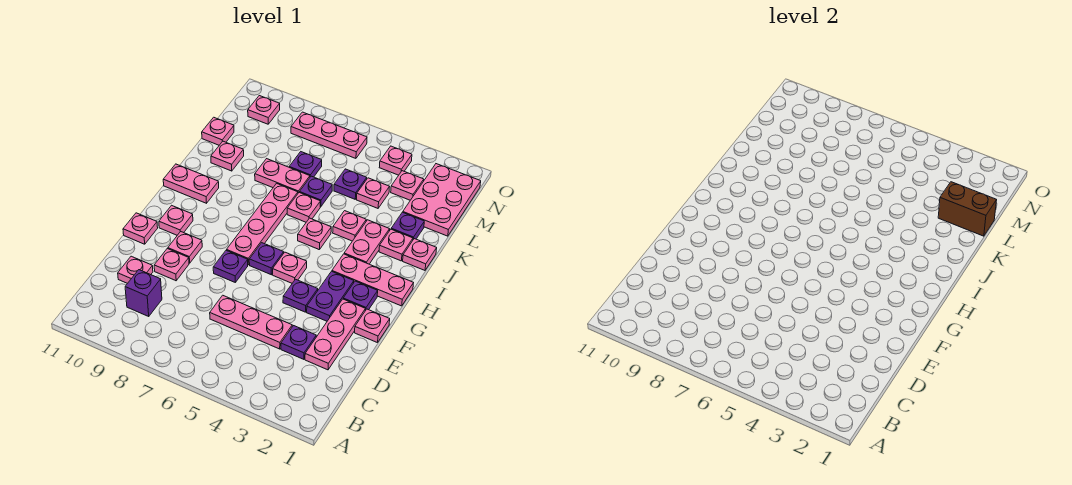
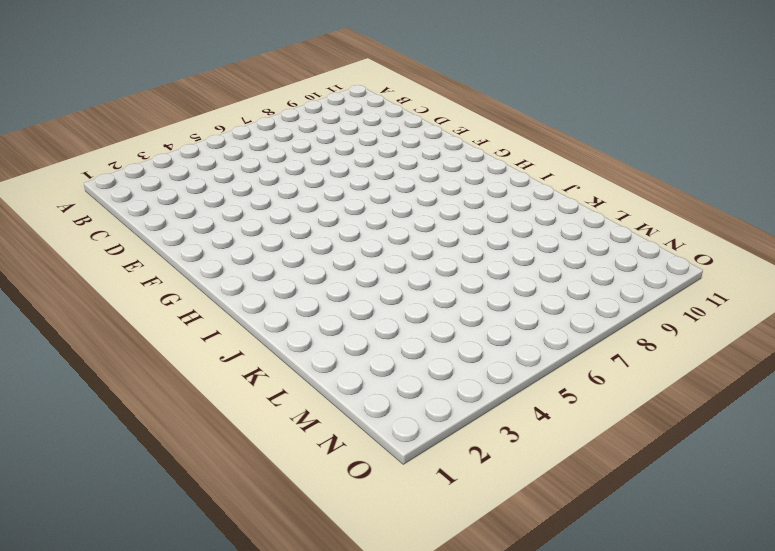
none -> purple brick C9 level 1
none -> pink plate D2:F2 level 1
none -> purple plate D3 level 1
none -> pink plate D4:D6 level 1

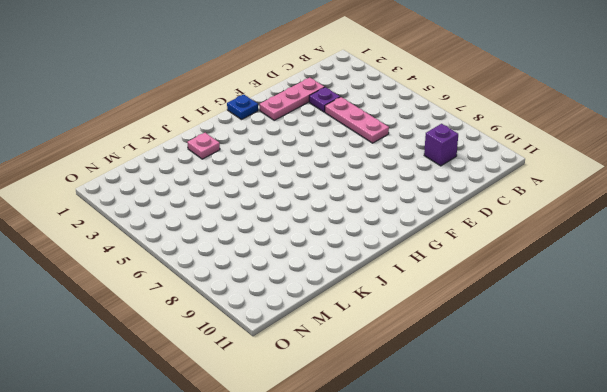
blue plate G1 level 1 -> none
none -> pink plate D10 level 1
none -> pink plate E9 level 1
none -> pink plate F1 level 1
none -> purple plate F3:G3 level 1

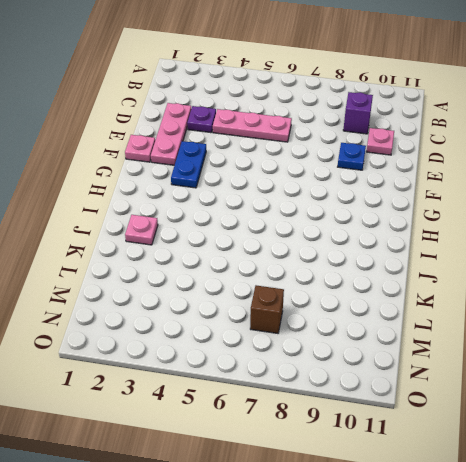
blue plate E9 level 1 -> pink plate E9 level 1
blue plate F3:G3 level 1 -> purple plate F3:G3 level 1
brown brick M7 level 1 -> none
none -> purple plate F4 level 1
none -> purple plate F7 level 1
none -> pink plate F9 level 1
none -> pink plate F11 level 1

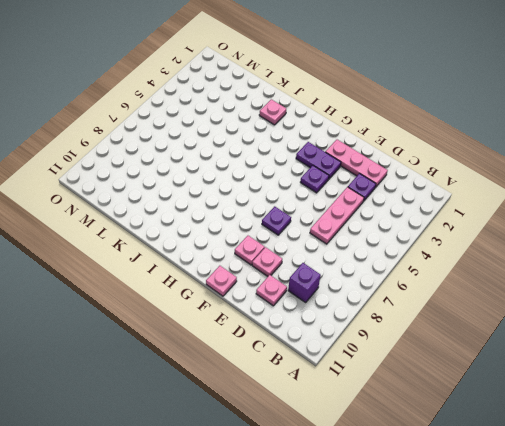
none -> pink plate F1 level 1
none -> purple plate G2 level 1
none -> pink plate G5 level 1
none -> purple plate G6 level 1

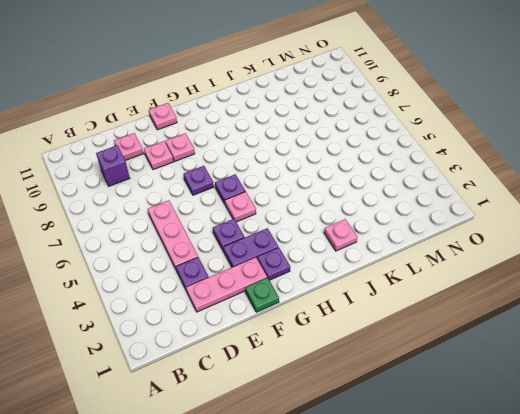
green plate F1 level 1 -> pink plate F1 level 1
none -> pink plate G7:J7 level 1
none -> pink plate G10 level 1
none -> pink plate H1:H3 level 1
none -> pink plate I3:J3 level 1

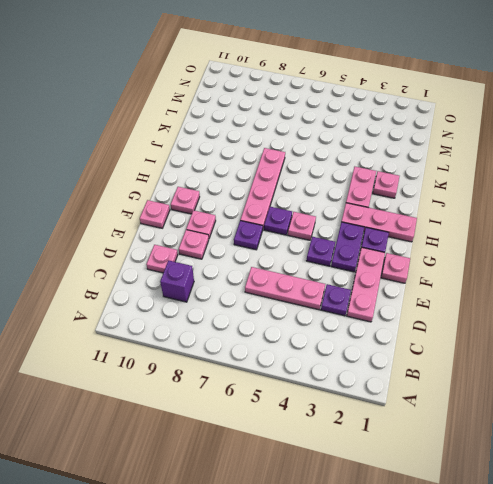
none -> pink plate I5 level 1
none -> pink plate I10:I11 level 1
none -> pink plate J1 level 1
none -> pink plate J4 level 1

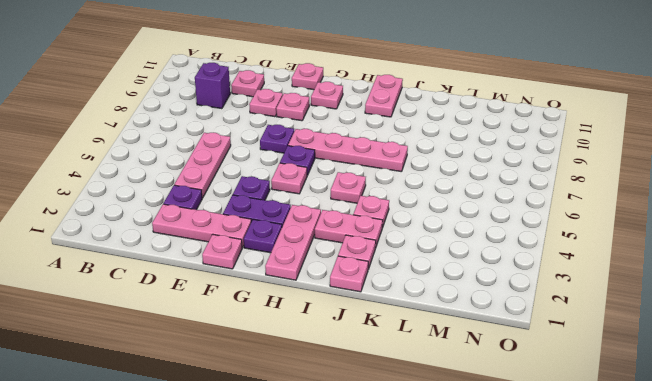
none -> pink plate J6 level 1
none -> purple plate K2 level 1
none -> purple plate K6 level 1
none -> pink plate K7:K8 level 1

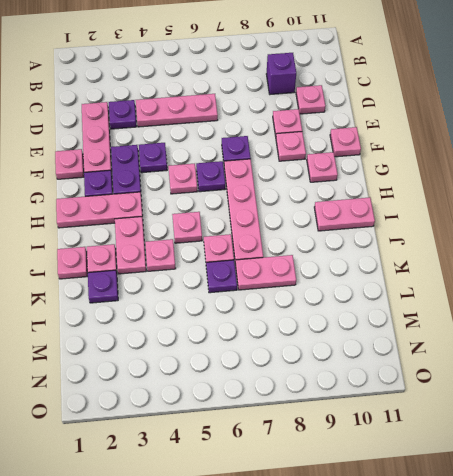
none -> pink plate K10 level 1
none -> pink plate L1:N2 level 1
none -> pink plate L4 level 1
none -> purple plate L5 level 1

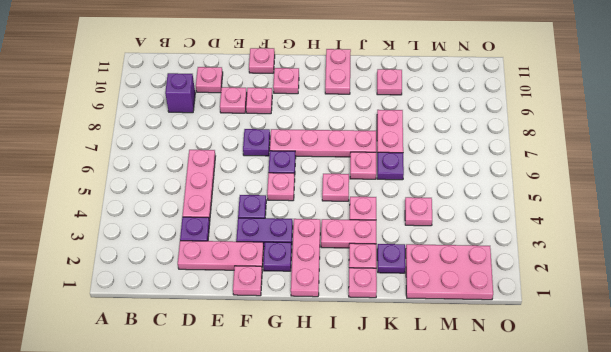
none -> purple plate L5 level 1
none -> purple plate L7 level 1
none -> pink plate L11 level 1
none -> pink plate M3 level 1

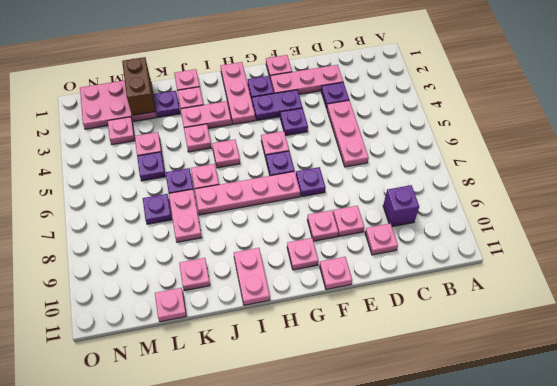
none -> pink plate N4 level 1
none -> pink plate N6:N8 level 1
none -> pink plate N10 level 1

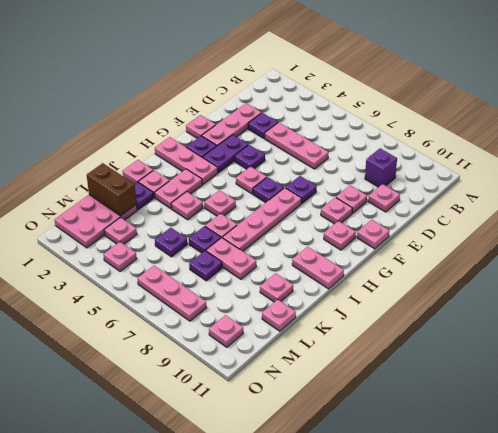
none -> pink plate L4 level 1

